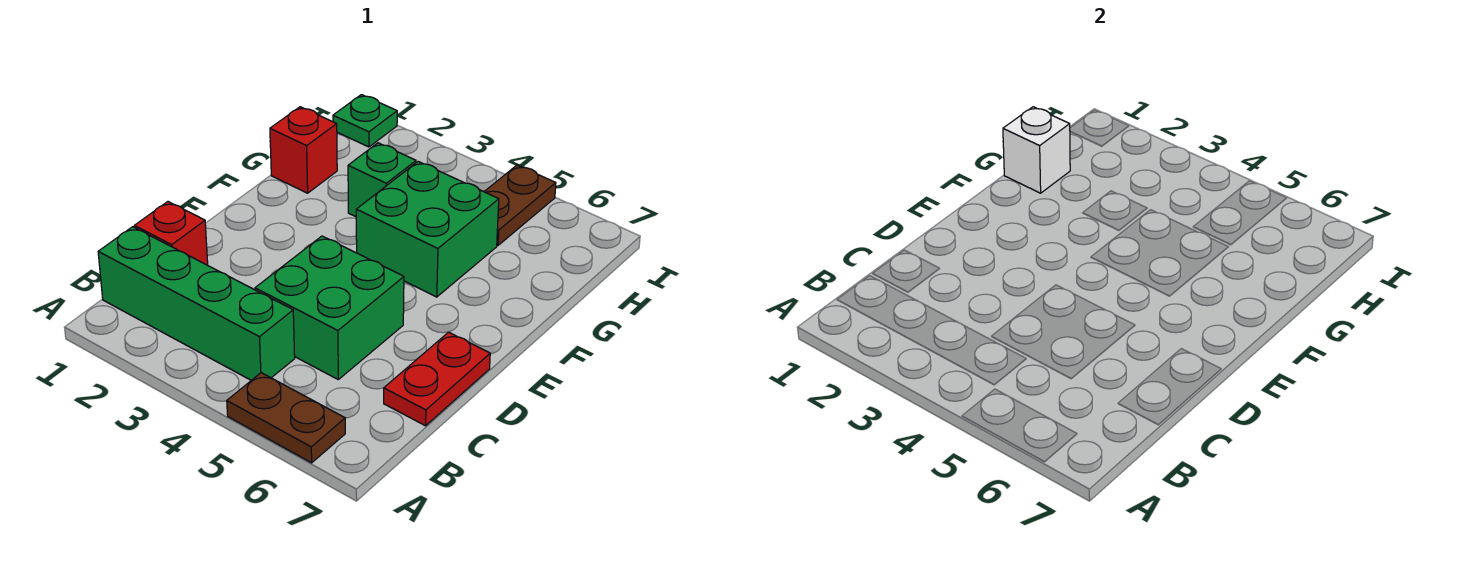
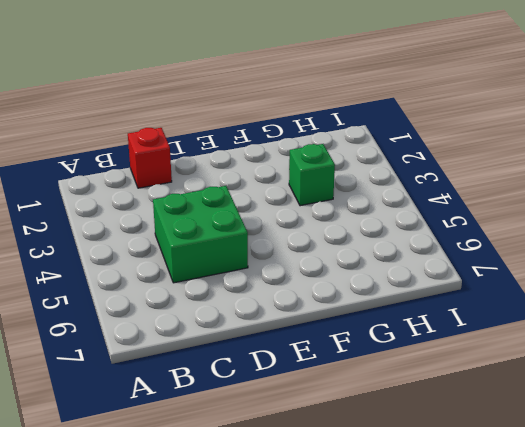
none -> brown plate A5:A6 level 1
none -> green brick B1:B4 level 1

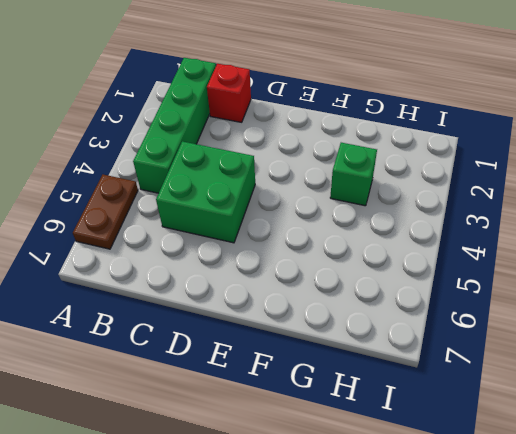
none -> red plate C7:D7 level 1
none -> green brick F4:G5 level 1

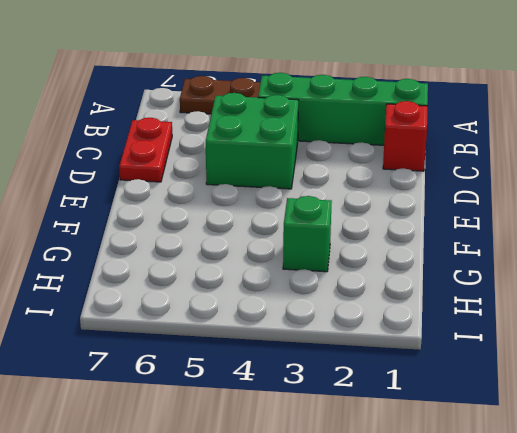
none -> green brick F4:G5 level 1
none -> red brick G1 level 1

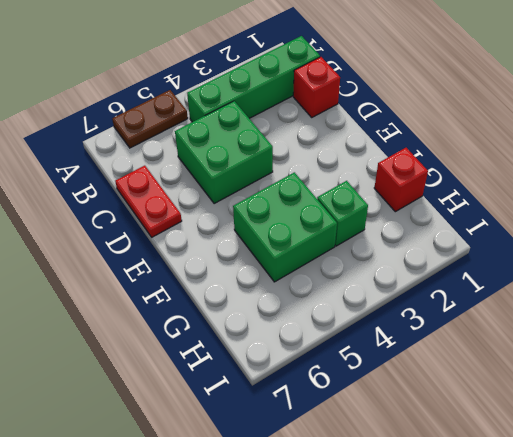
none -> brown plate H5:I5 level 1
none -> green plate I1 level 1

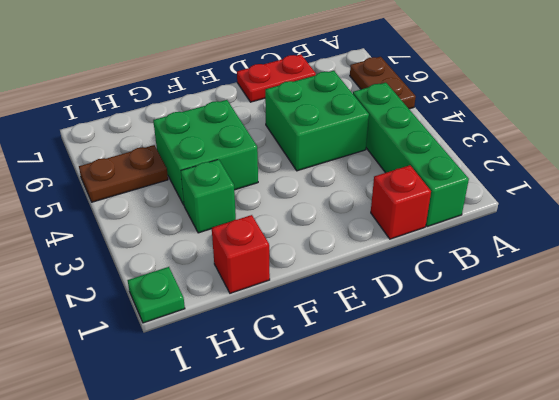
none -> white brick G1 level 2

